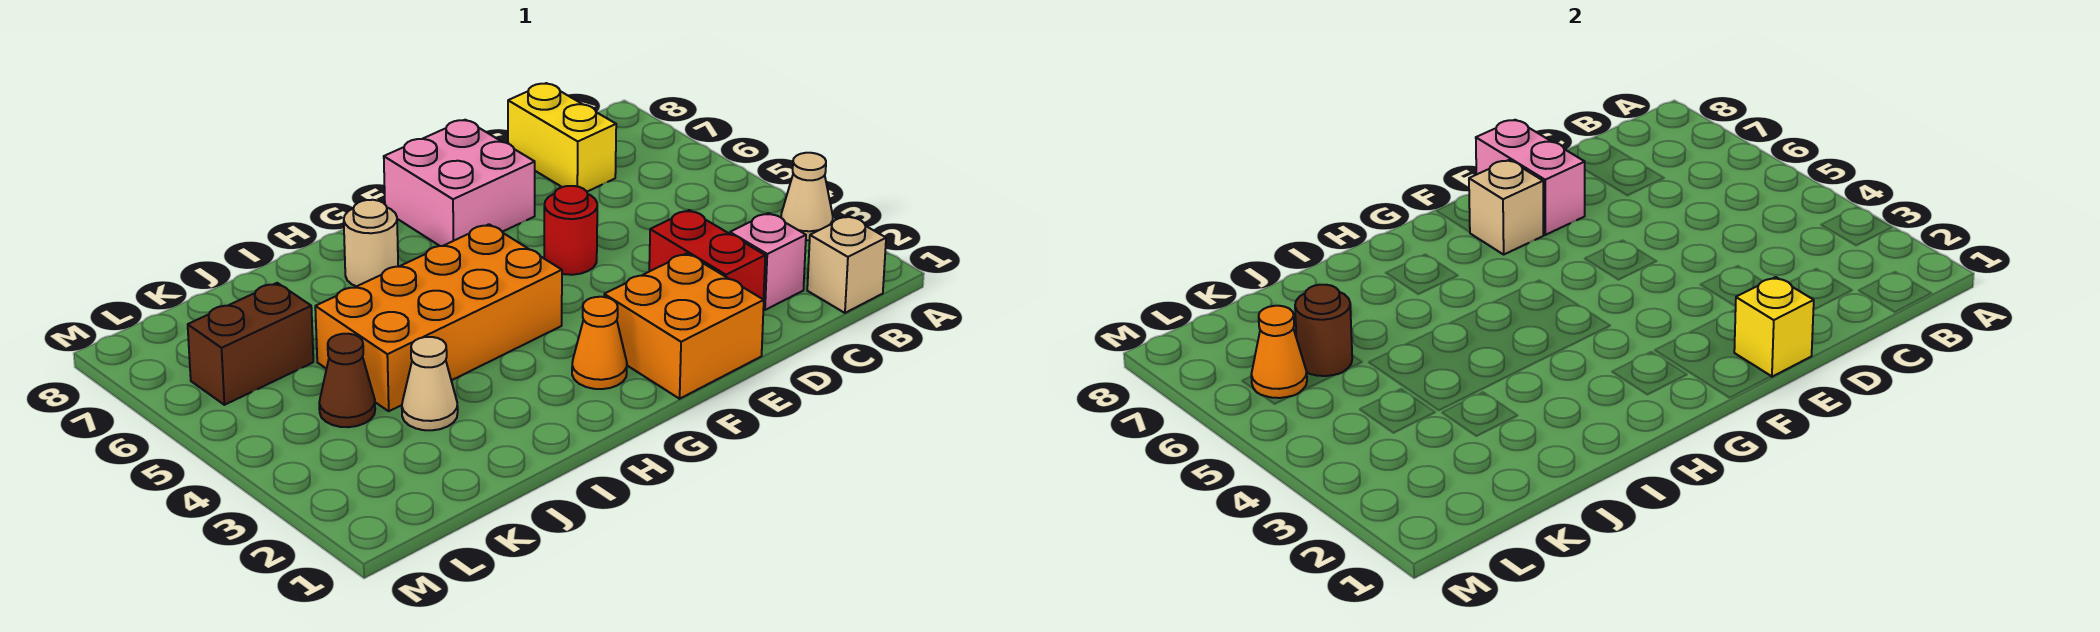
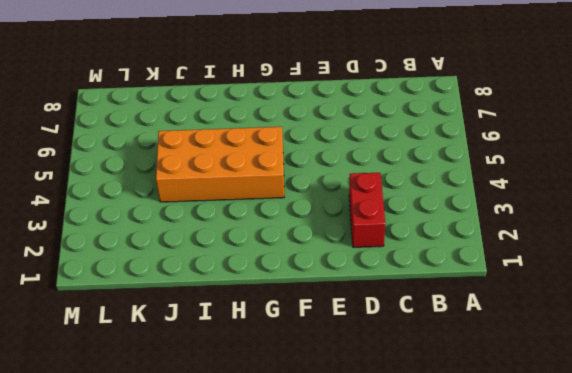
none -> tan cone A3 level 1
none -> tan brick B1 level 1
none -> pink brick C2 level 1

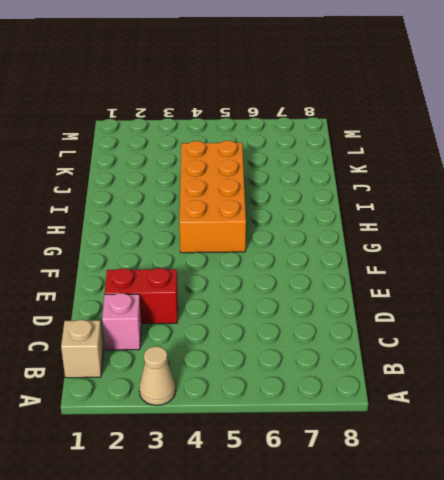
none -> yellow brick C7:C8 level 1
none -> orange brick E1:F2 level 1
none -> red round brick E5 level 1

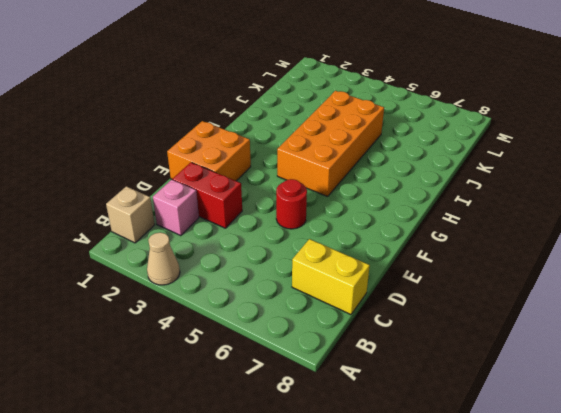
none -> pink brick E7:F8 level 1
none -> orange cone G2 level 1
none -> tan round brick H7 level 1

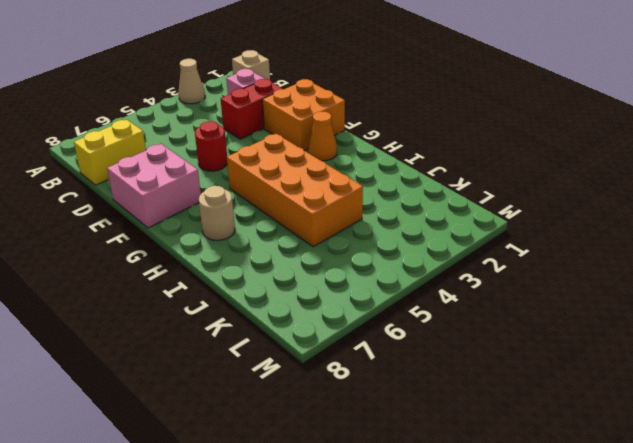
none -> tan cone J3 level 1
none -> brown cone K4 level 1
none -> brown brick K6:L6 level 1

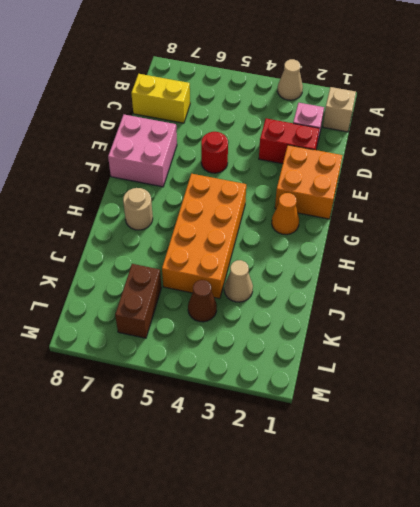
none -> yellow brick E1 level 2
none -> pink brick E7:E8 level 2
none -> tan brick F7 level 2

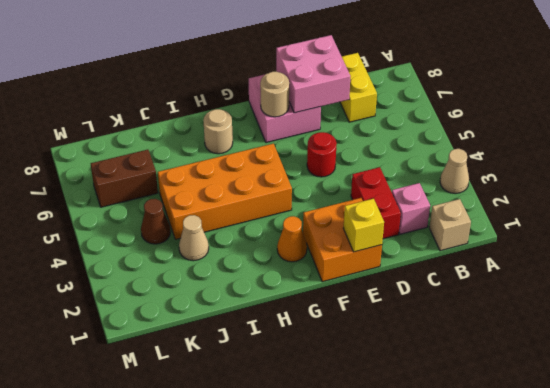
pink brick D7:E8 level 2 -> pink brick E7:E8 level 2
tan round brick F7 level 2 -> tan brick F7 level 2
none -> brown round brick K6 level 2
none -> orange cone L6 level 2

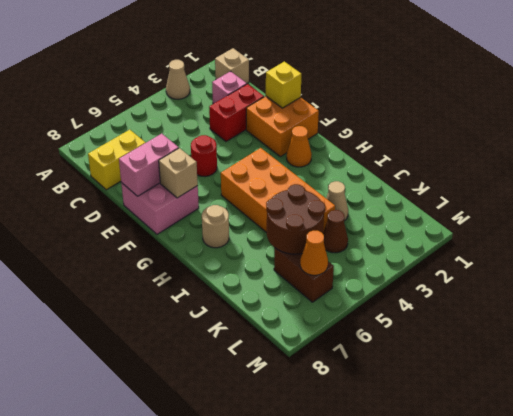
brown round brick J5:K6 level 2 -> brown round brick K6 level 2

